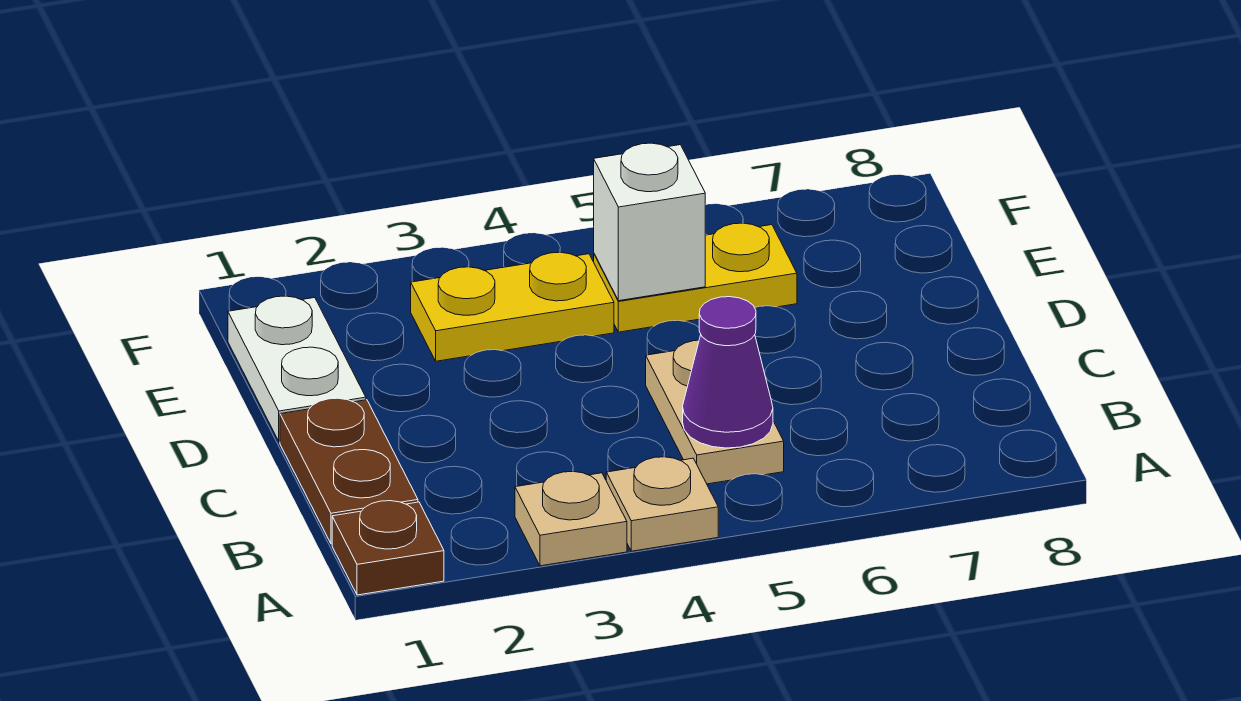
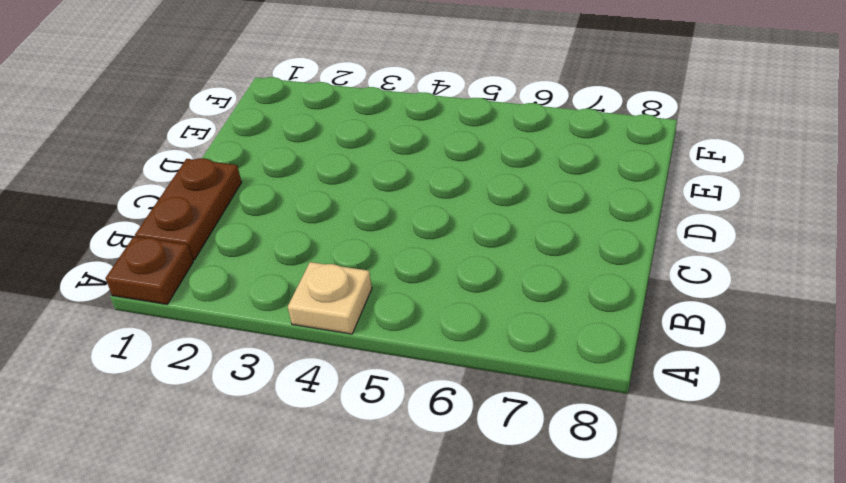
none -> tan plate A3 level 1
none -> tan plate B5:C5 level 1

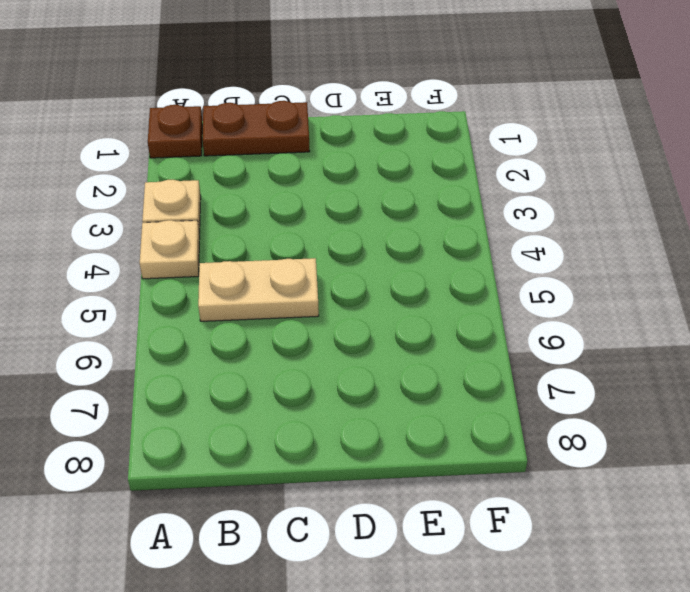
none -> white plate D1:E1 level 1
none -> yellow plate E3:E4 level 1

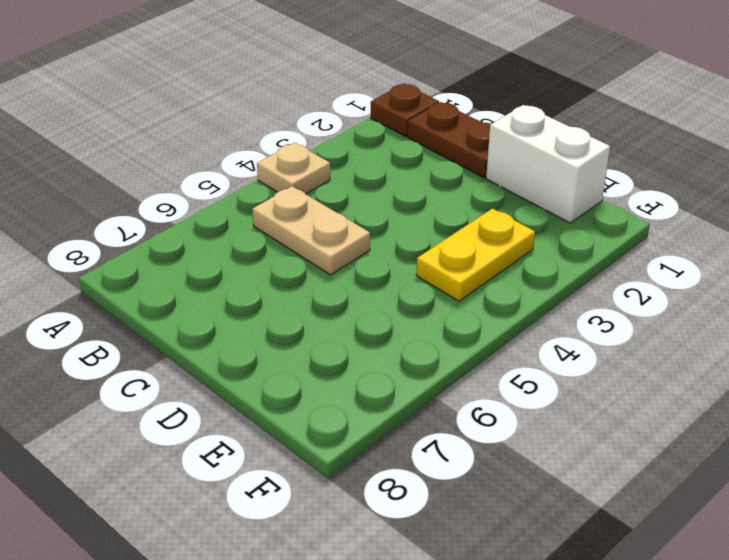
white brick D1:E1 level 1 -> white plate D1:E1 level 1
none -> tan plate A3 level 1
none -> yellow plate E5:E6 level 1

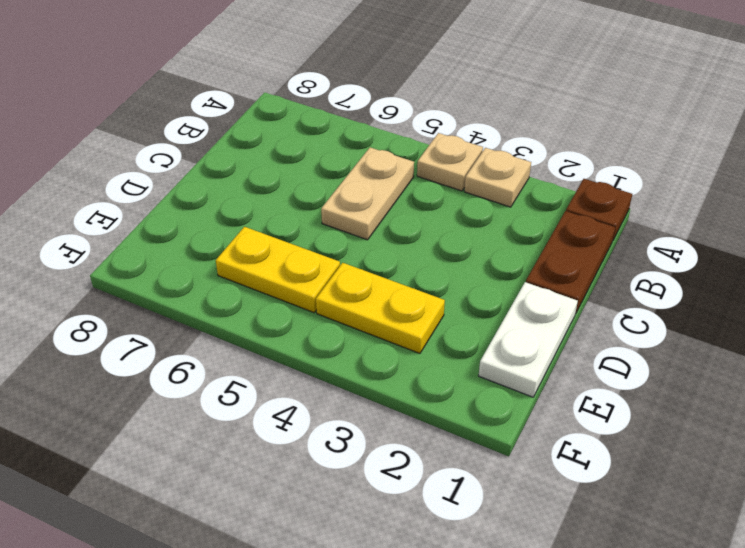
none -> purple cone B5 level 2
none -> white brick E5 level 2

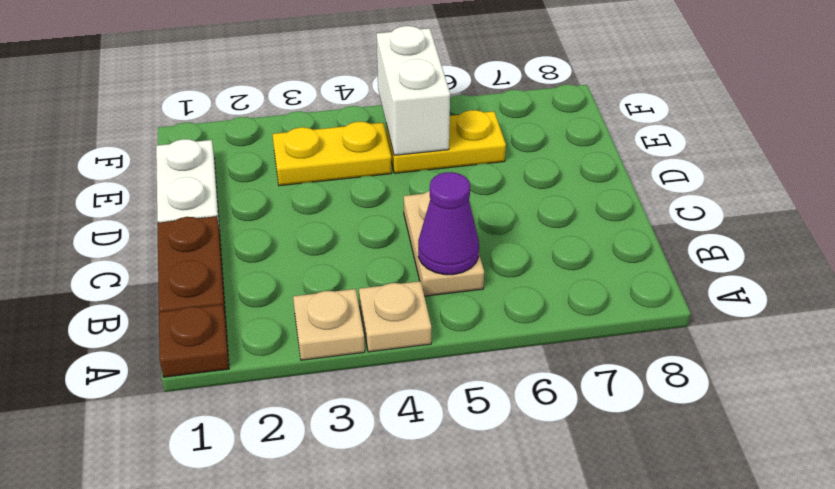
white brick E5:F5 level 2 -> white brick E5 level 2

